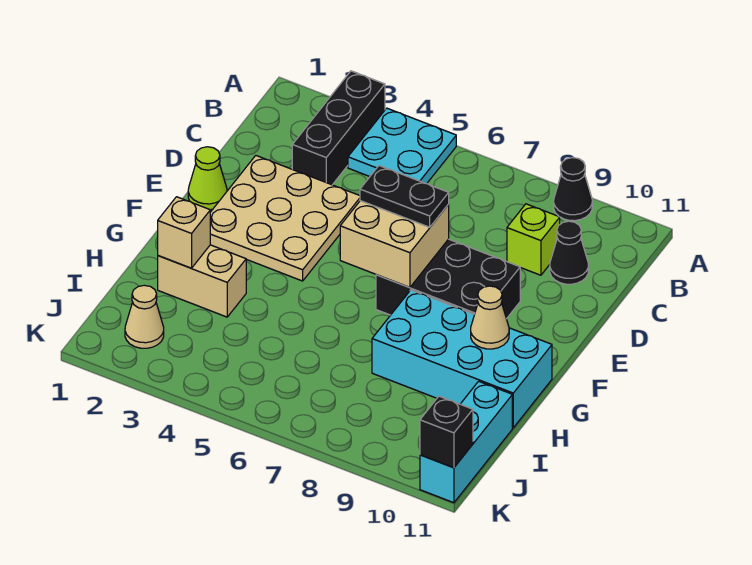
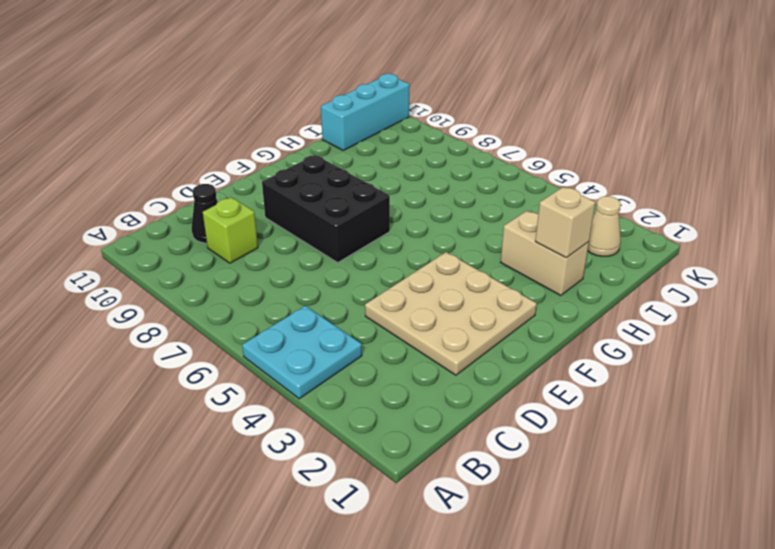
none -> black brick A3:C3 level 1
none -> black cone A9 level 1
none -> lime cone E1 level 1

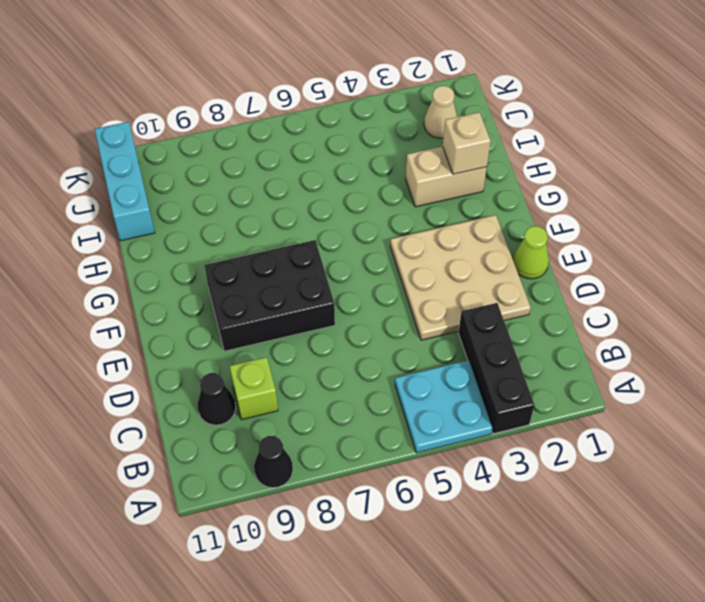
none -> cyan brick G8:H11 level 1
none -> tan brick E6:F7 level 2
none -> tan cone G10 level 2

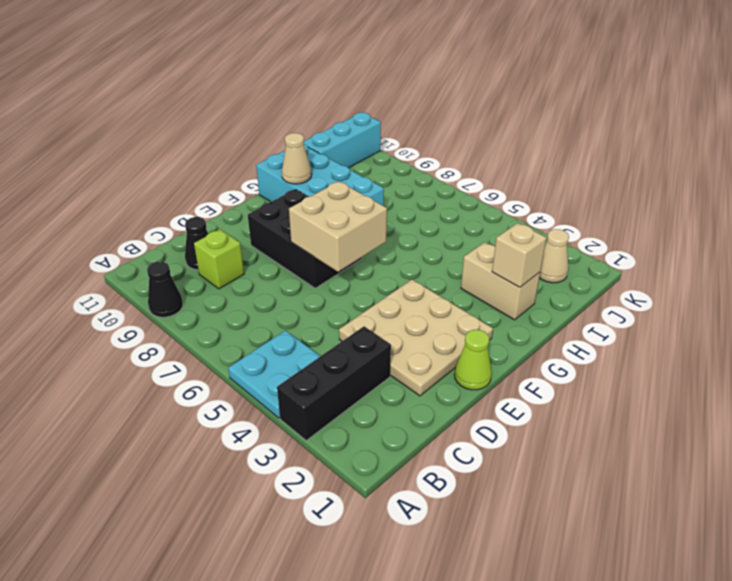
none -> black brick K11 level 2
none -> black plate E6:E7 level 3

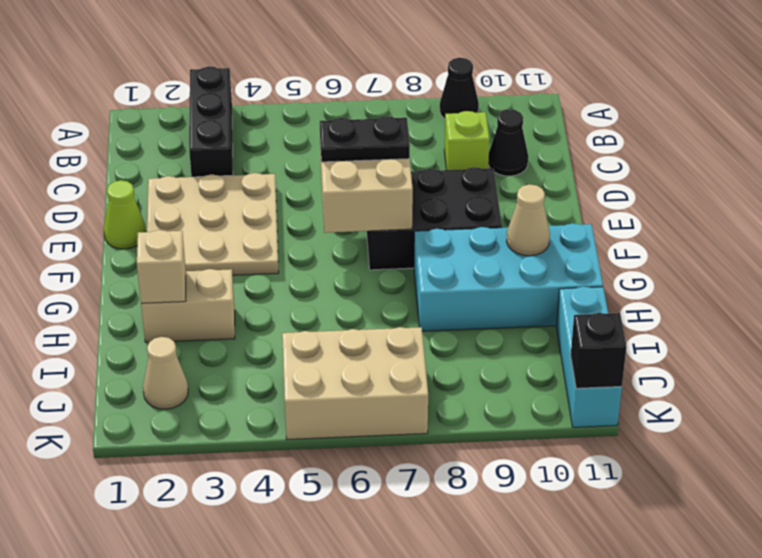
tan brick J5:K7 level 1 -> none
none -> cyan plate A4:B5 level 1

